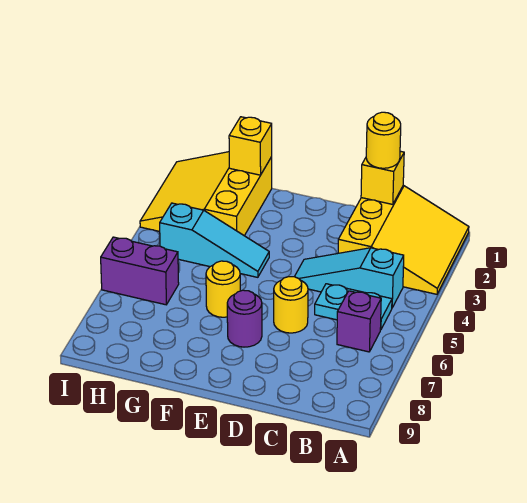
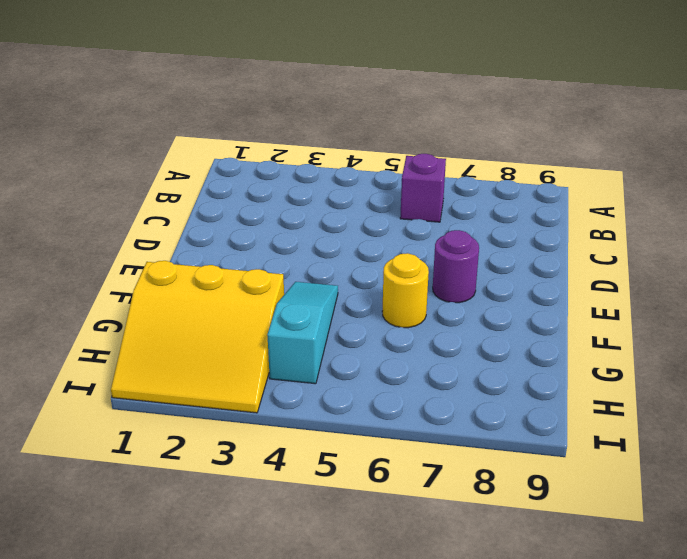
none -> yellow slope A1:C3 level 1 top C
none -> cyan slope B4:D4 level 1 top B
none -> cyan plate B5:C5 level 1

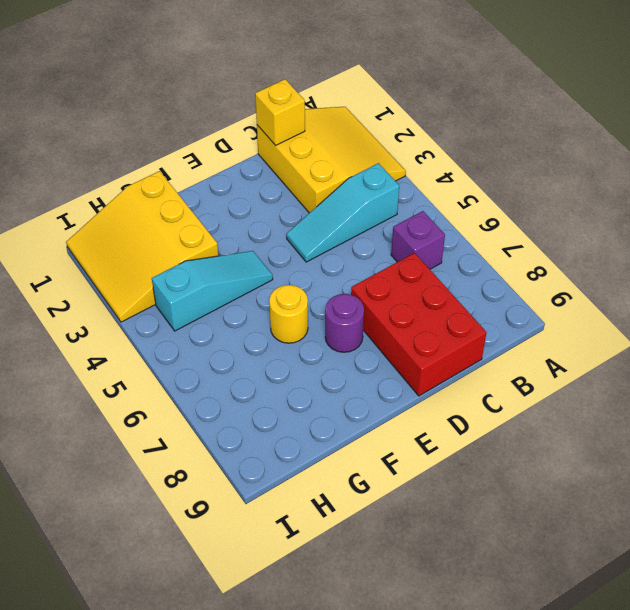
red brick C7:D9 level 1 -> none
none -> cyan plate B5:C5 level 1
none -> yellow round brick D6 level 1
none -> purple brick H6:I6 level 1

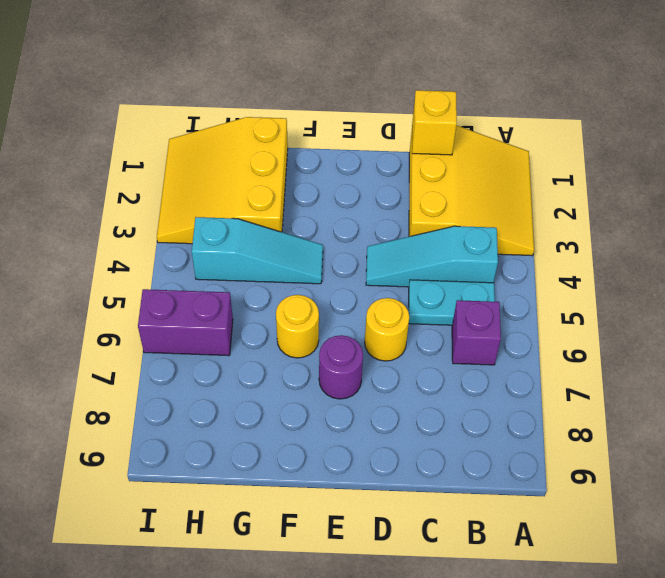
none -> yellow brick G1 level 2
none -> yellow round brick C1 level 3

